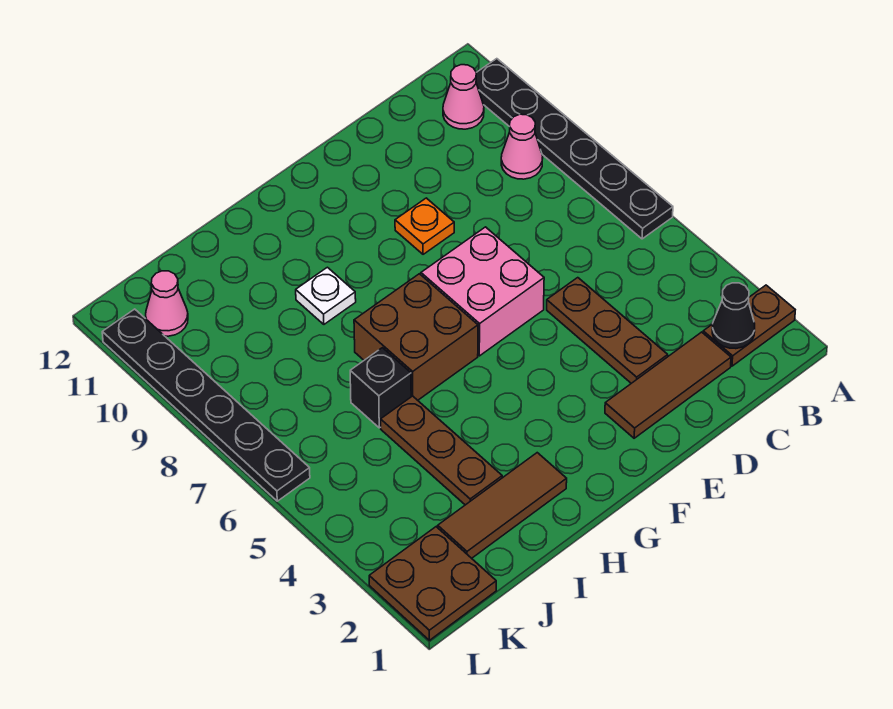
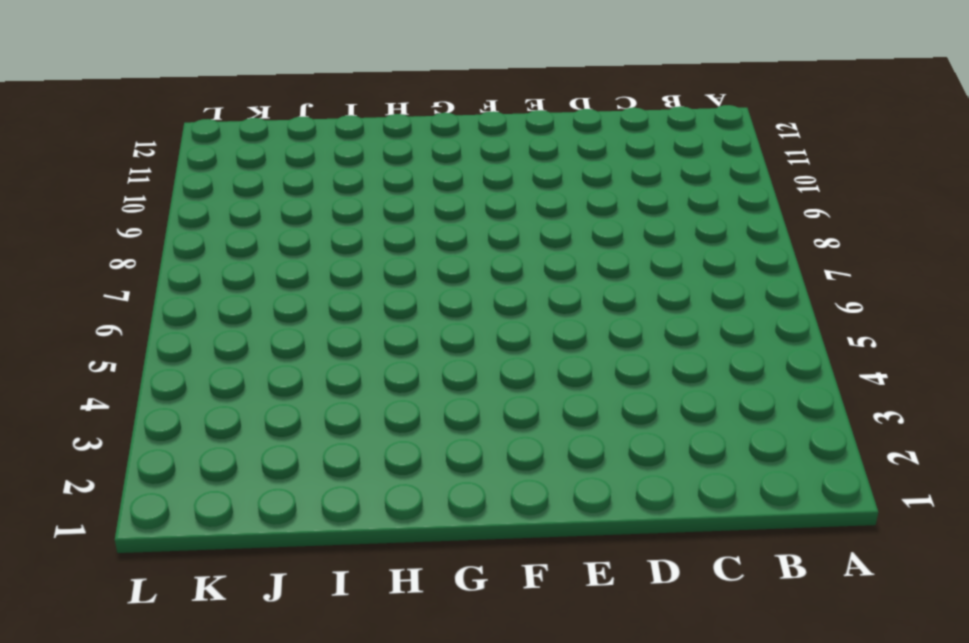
none -> brown plate A2:B2 level 1
none -> black plate A6:A11 level 1
none -> pink cone B9 level 1

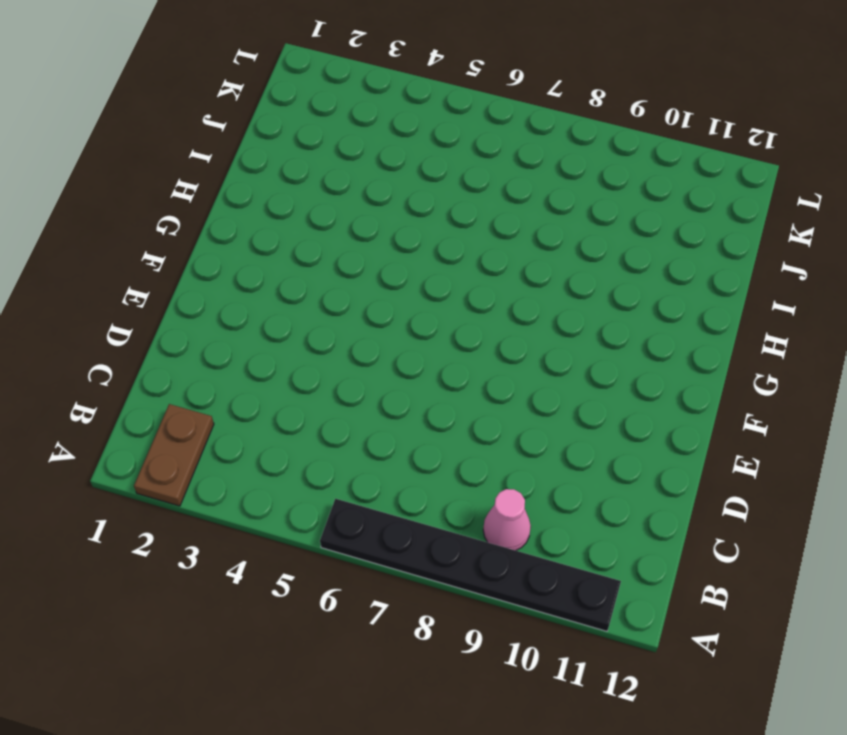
none -> pink cone B11 level 1
none -> brown tile C2:E2 level 1
none -> brown plate D3:D5 level 1

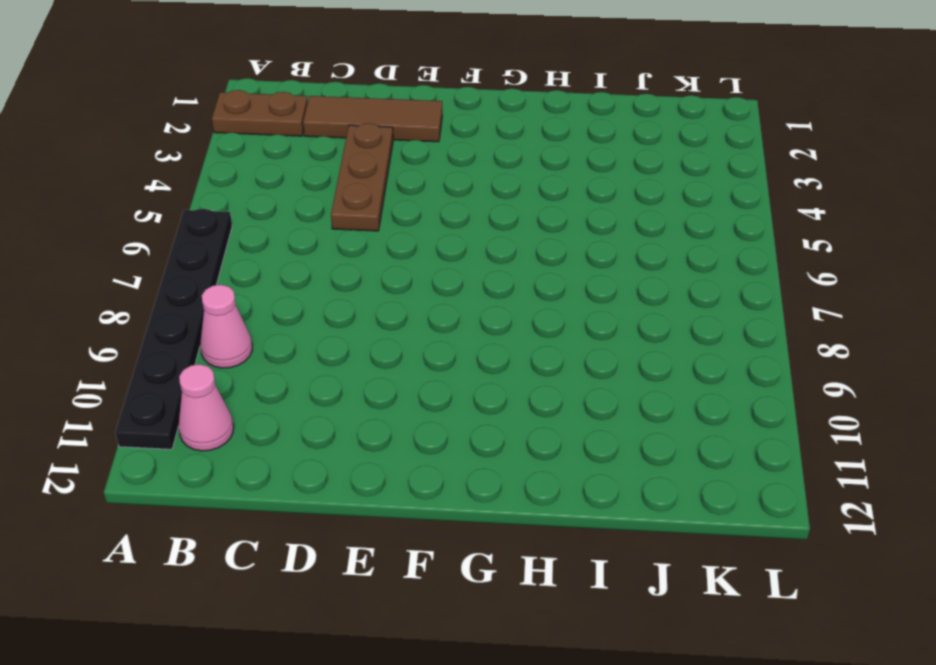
none -> pink brick E6:F7 level 1
none -> orange plate E9 level 1
none -> brown brick G6:H7 level 1

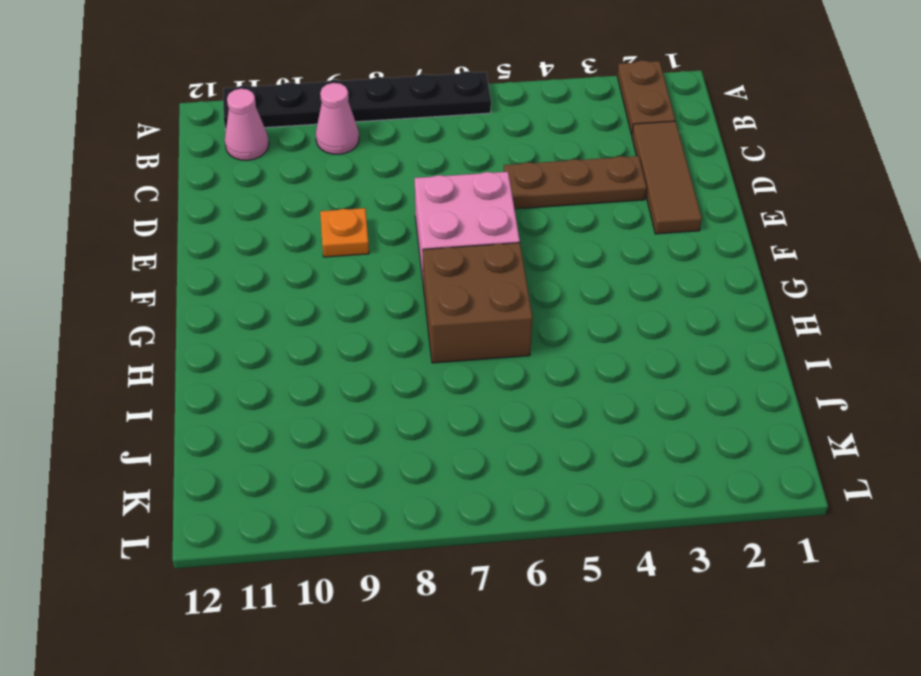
none -> brown tile H2:J2 level 1
none -> white plate H9 level 1
none -> brown plate I3:I5 level 1

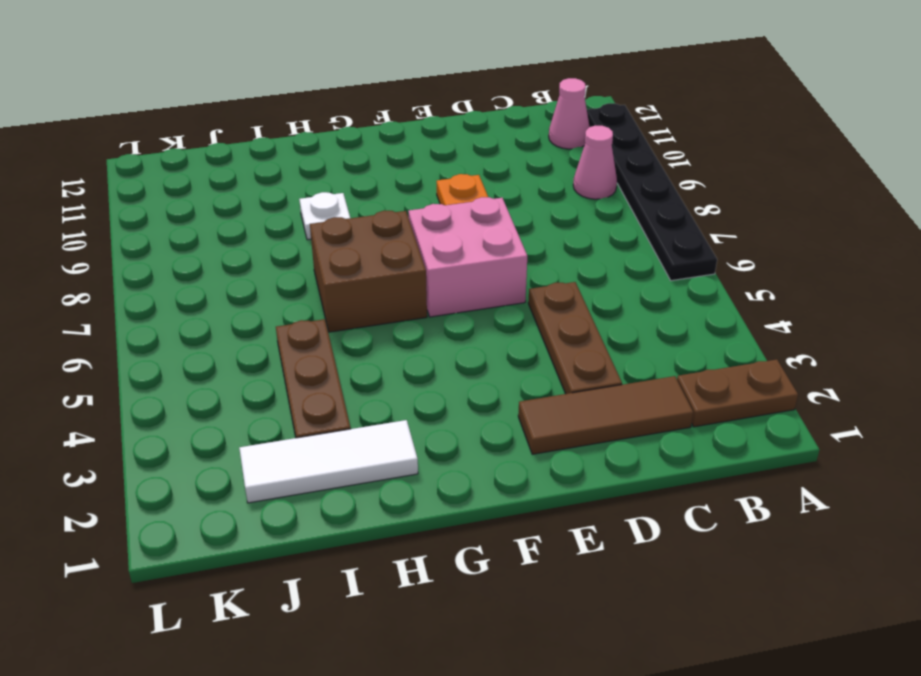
white tile H2:J2 level 1 -> brown tile H2:J2 level 1
none -> black brick I6 level 1
none -> brown plate K1:L2 level 1
none -> pink cone K11 level 1

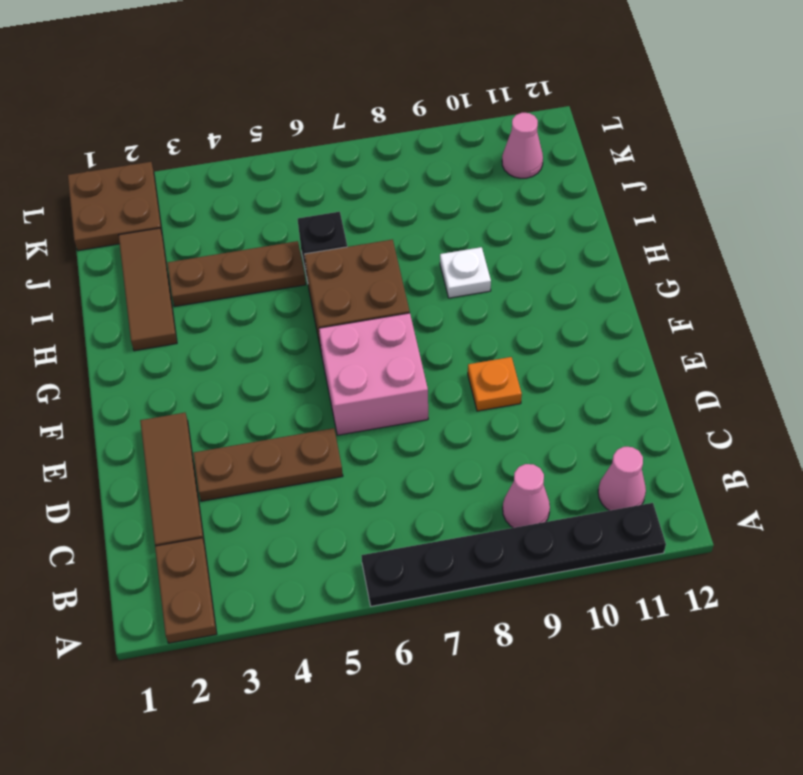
none -> black plate L6:L11 level 1
none -> black cone B2 level 2

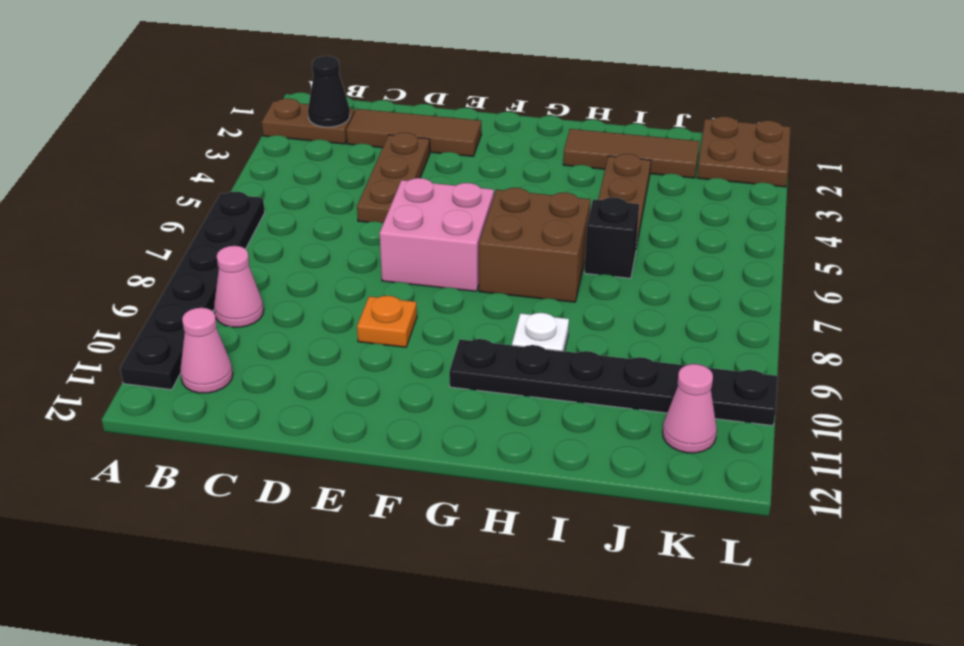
black plate G10:L10 level 1 -> black plate L6:L11 level 1

